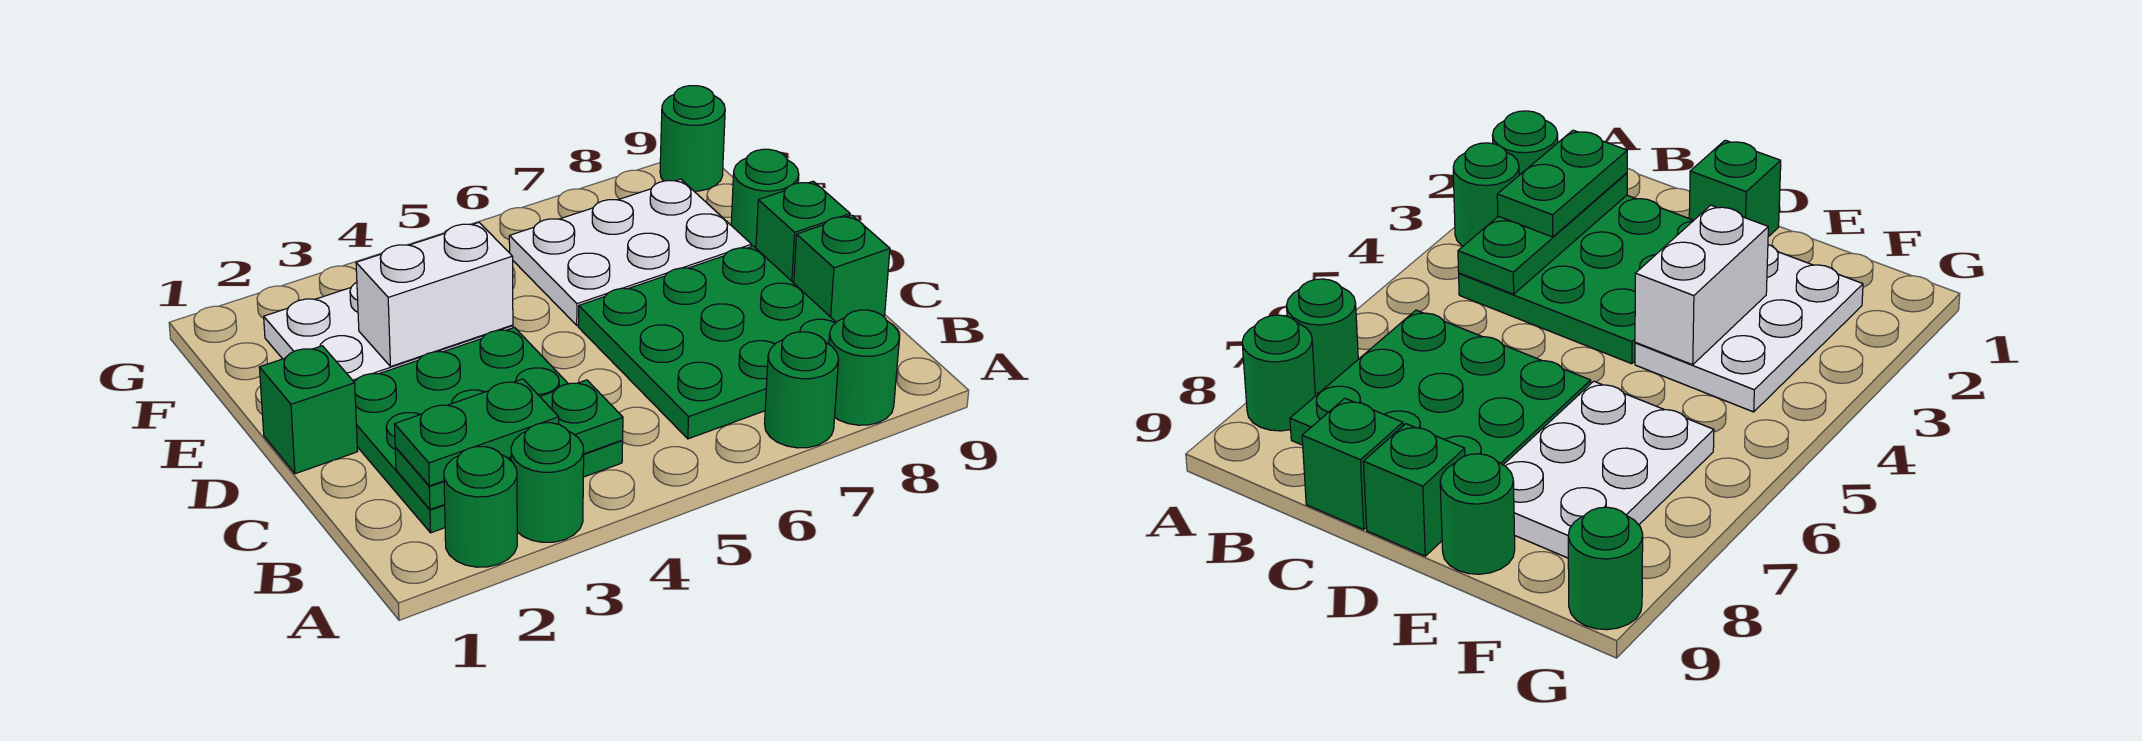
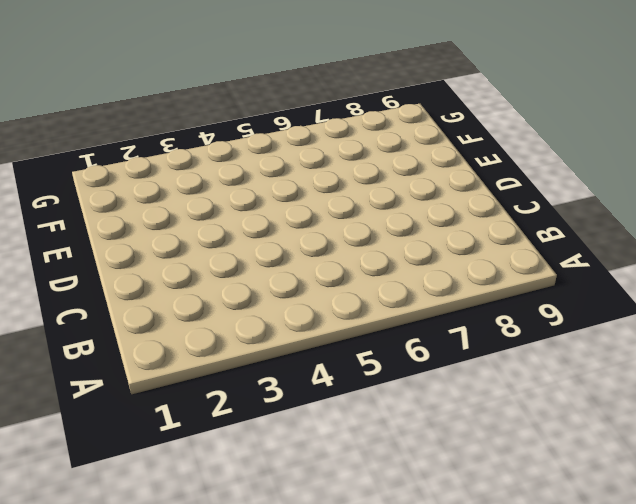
none -> green round brick A2 level 1
none -> green round brick A3 level 1
none -> green round brick A7 level 1

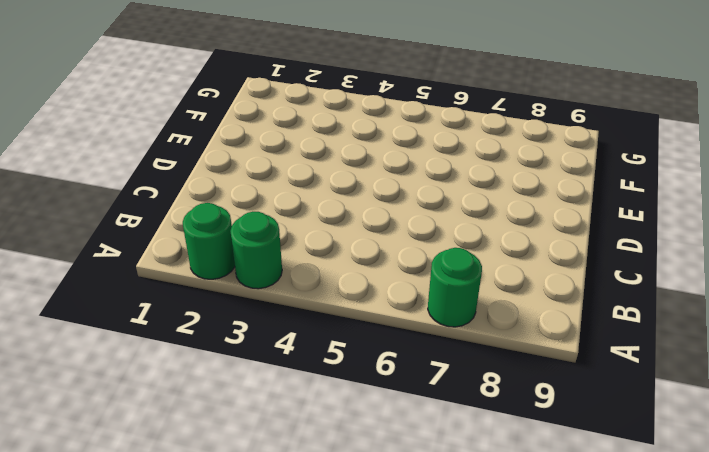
none -> green round brick A8 level 1
none -> green plate B2:D4 level 1
none -> green plate B6:D8 level 1

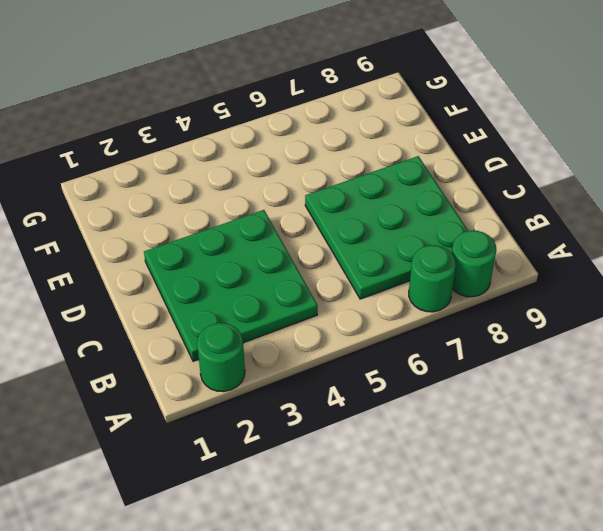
none -> green round brick A3 level 1
none -> green brick C9 level 1
none -> green brick D1 level 1

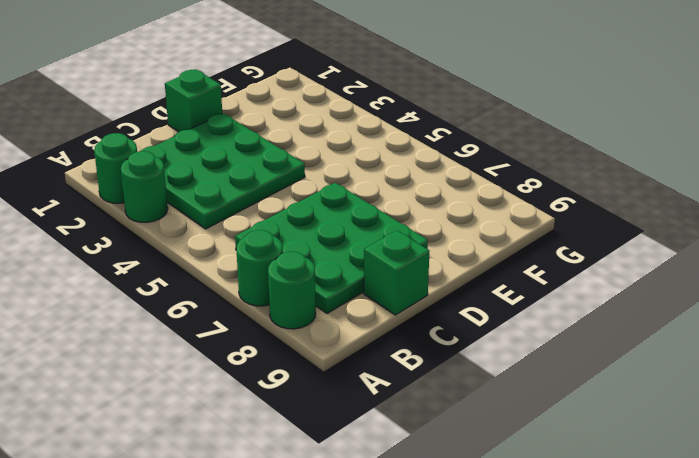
none -> green brick D9 level 1
none -> white plate E2:F4 level 1
none -> white plate E6:F8 level 1

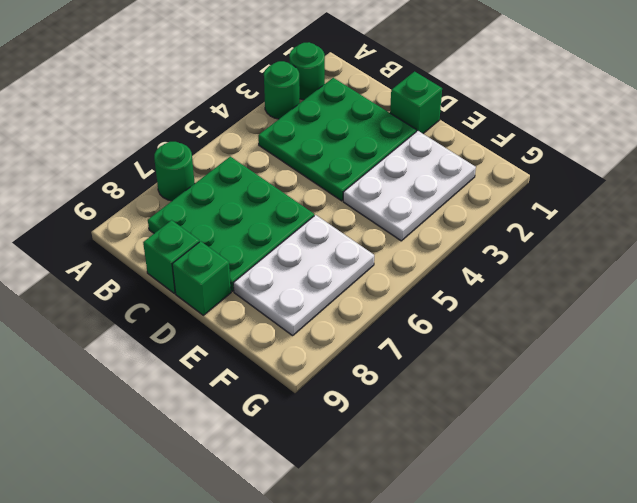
none -> green round brick A8 level 1
none -> green round brick E9 level 1
none -> green round brick G9 level 1

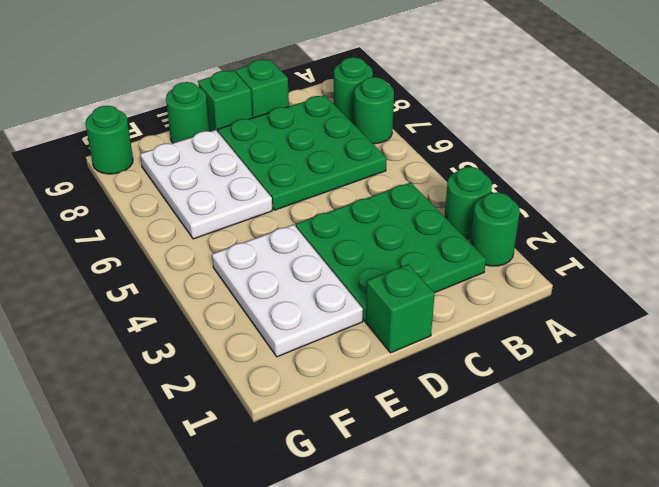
none -> green plate B2:B4 level 2
none -> white brick E3:E4 level 2
none -> green plate B2:B3 level 3

